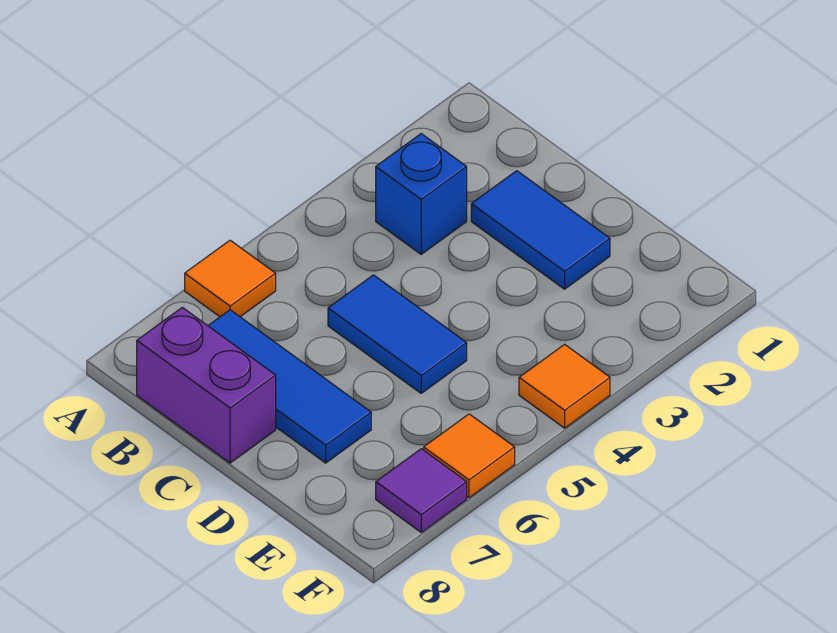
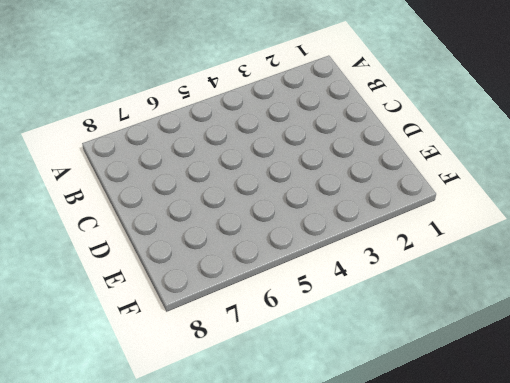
none -> orange tile A6 level 1
none -> blue brick B3 level 1

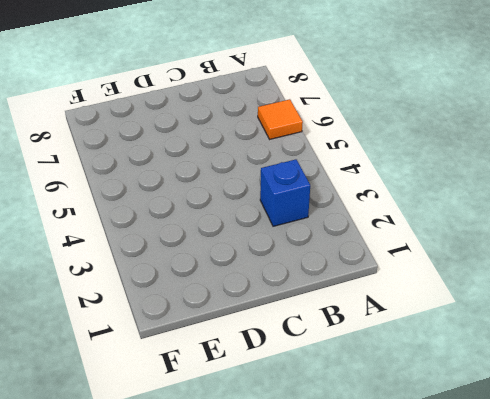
none -> blue tile B7:D7 level 1
none -> purple brick B8:C8 level 1

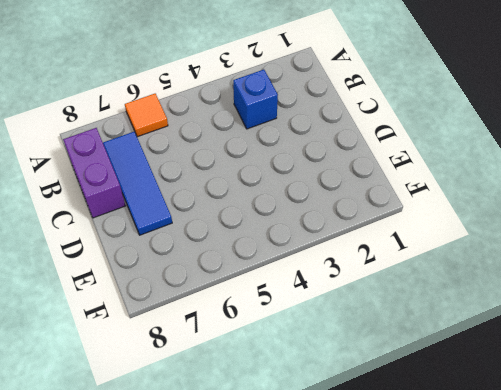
none -> blue tile C2:D2 level 1
none -> blue tile C5:D5 level 1

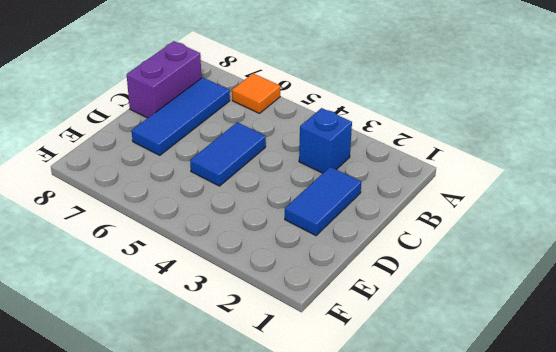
none -> orange tile F4 level 1
none -> orange tile F6 level 1

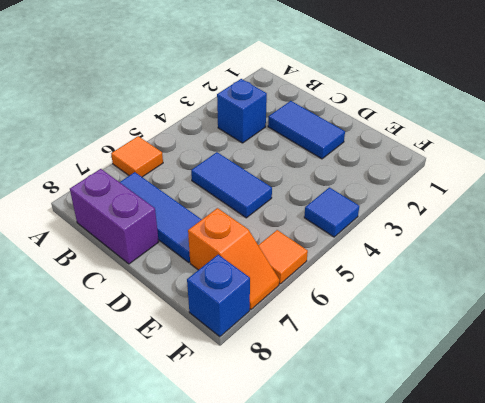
orange slope E7:F7 level 1 top E -> purple tile F7 level 1
blue tile F4 level 1 -> orange tile F4 level 1
blue brick F8 level 1 -> none

